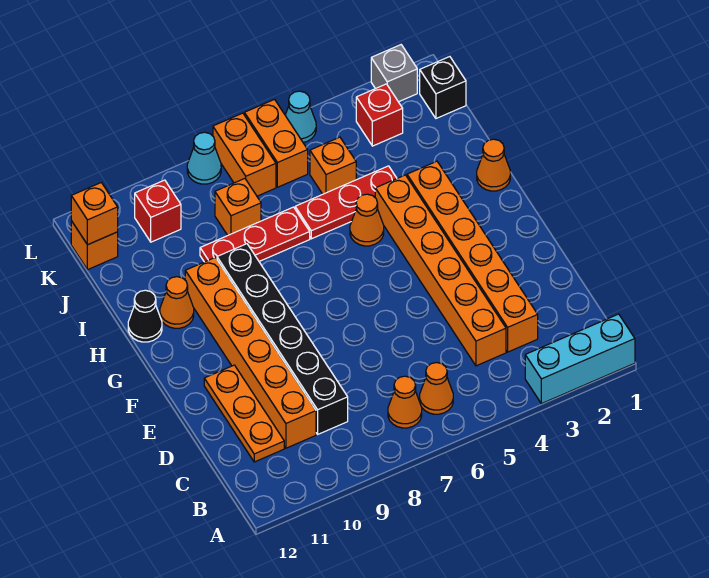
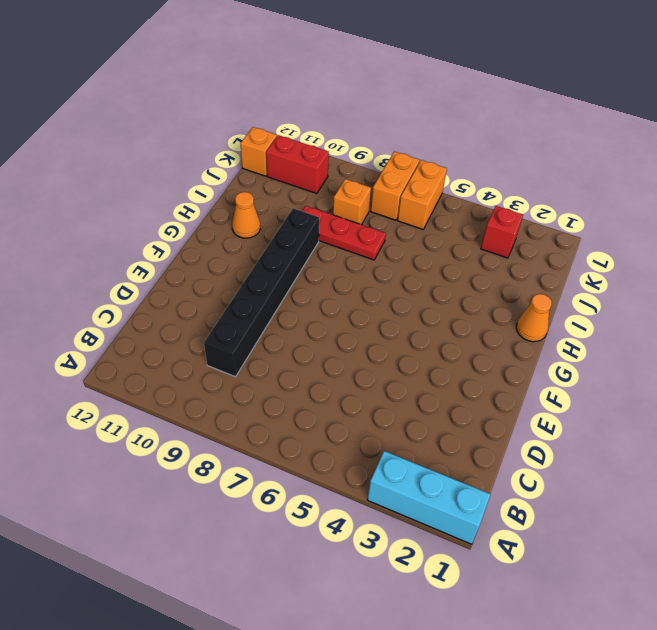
red brick K10:K11 level 1 -> red brick K10 level 1
none -> orange cone B6 level 1
none -> orange cone B7 level 1
none -> orange brick C3:H3 level 1

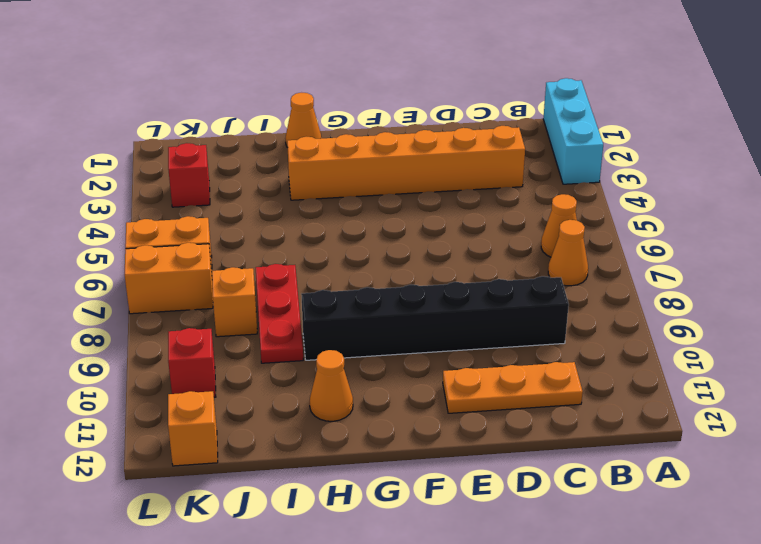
none -> orange brick C4:H4 level 1
none -> orange brick C10:H10 level 1
none -> orange cone H5 level 1

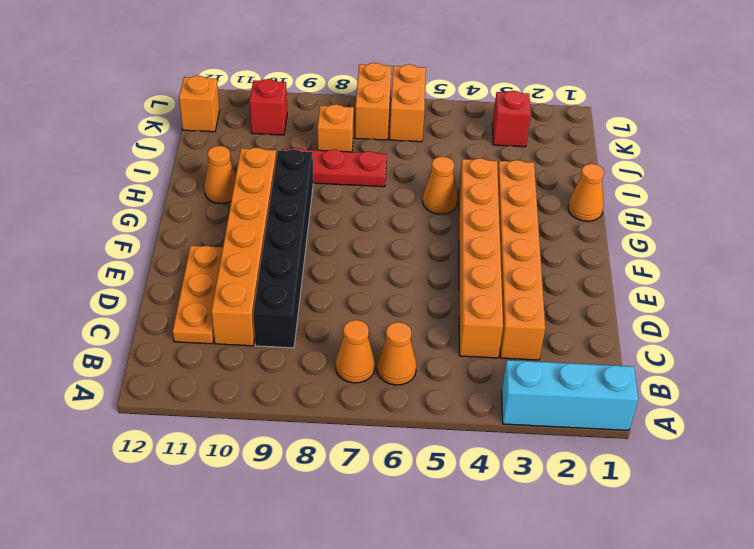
none -> black cone H12 level 1
none -> red plate I4:I6 level 1
none -> orange brick J5 level 1

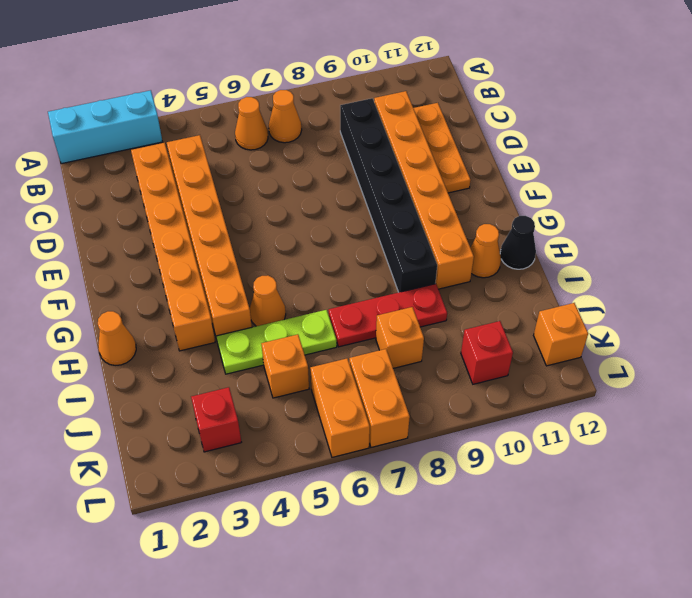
lime plate I4:I6 level 1 -> red plate I4:I6 level 1
none -> black brick K1 level 1
none -> grey brick L2 level 1
none -> cyan cone L5 level 1

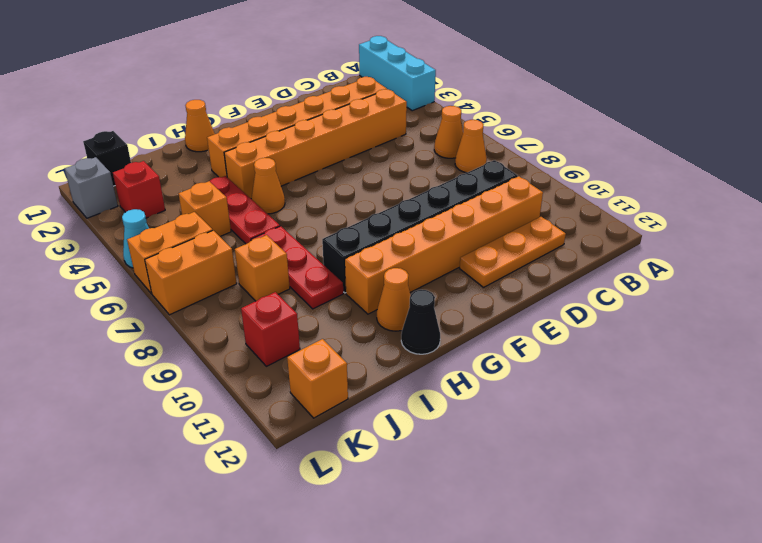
none -> cyan cone L8 level 1
none -> orange brick K12 level 2

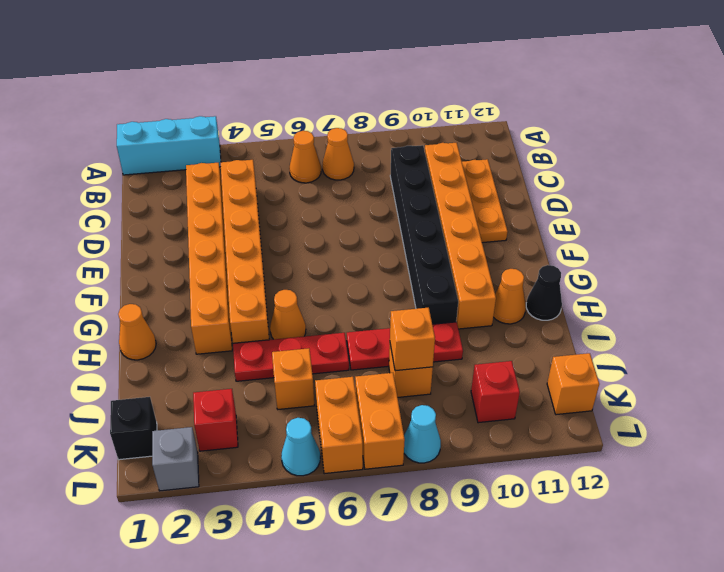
orange brick J8 level 2 -> orange brick K12 level 2

